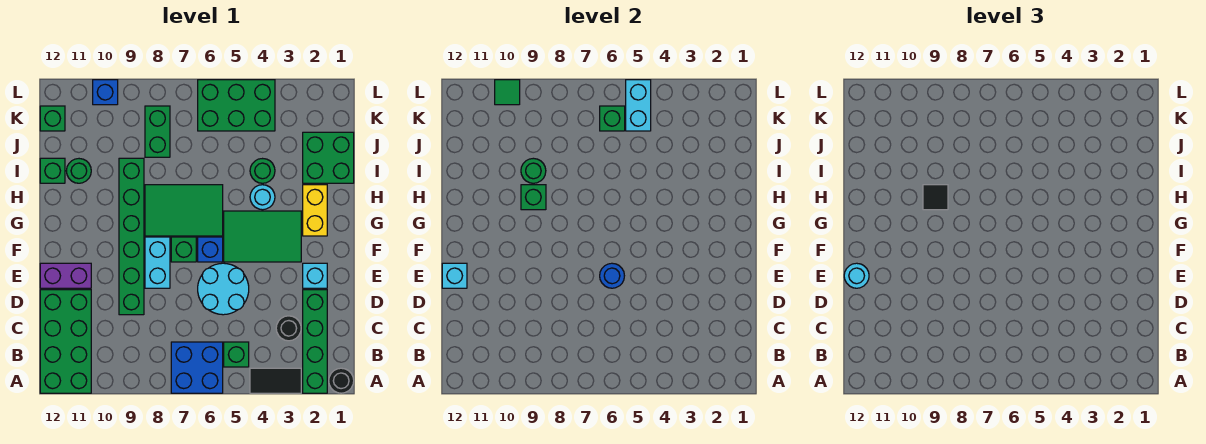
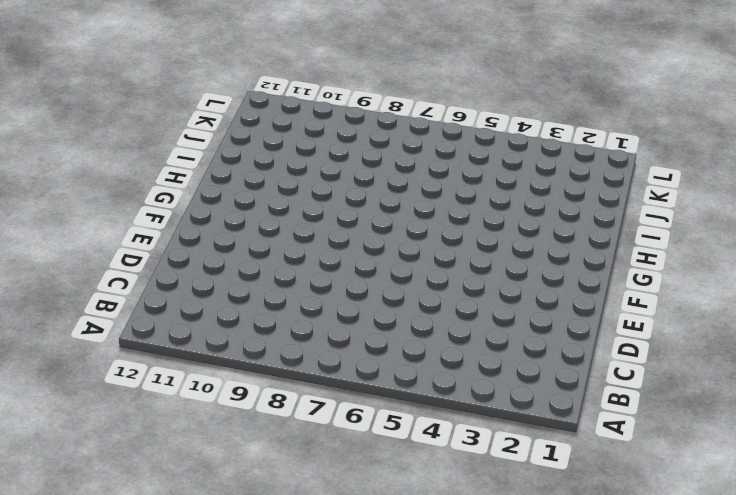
none -> black round brick A1 level 1
none -> green brick A2:D2 level 1
none -> black tile A3:A4 level 1
none -> blue brick A6:B7 level 1

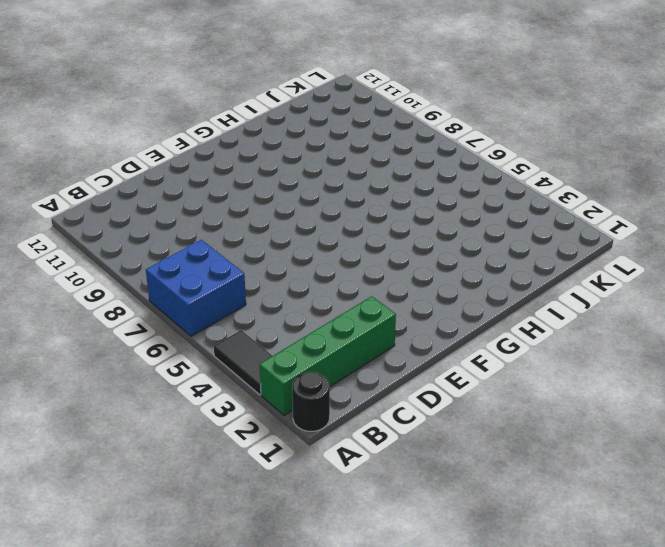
none -> green brick A11:D12 level 1
none -> green brick B5 level 1
none -> black round brick C3 level 1
none -> cyan round brick D5:E6 level 1

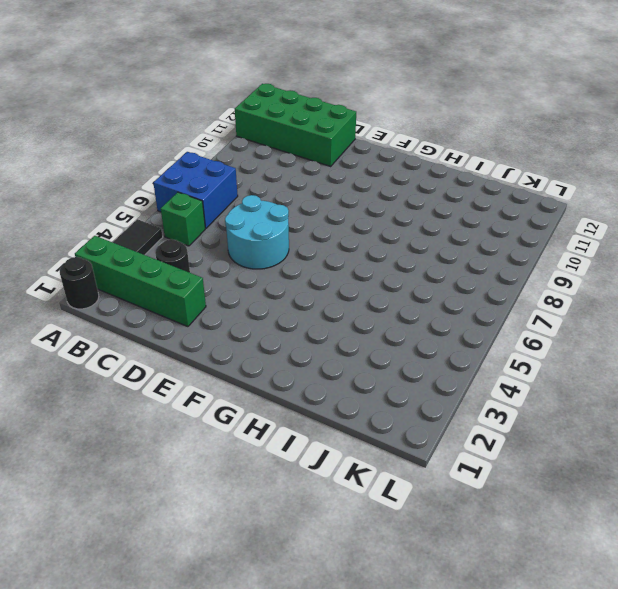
none -> green brick D9:I9 level 1
none -> cyan brick E2 level 1
none -> cyan brick E8:F8 level 1
none -> purple brick E11:E12 level 1

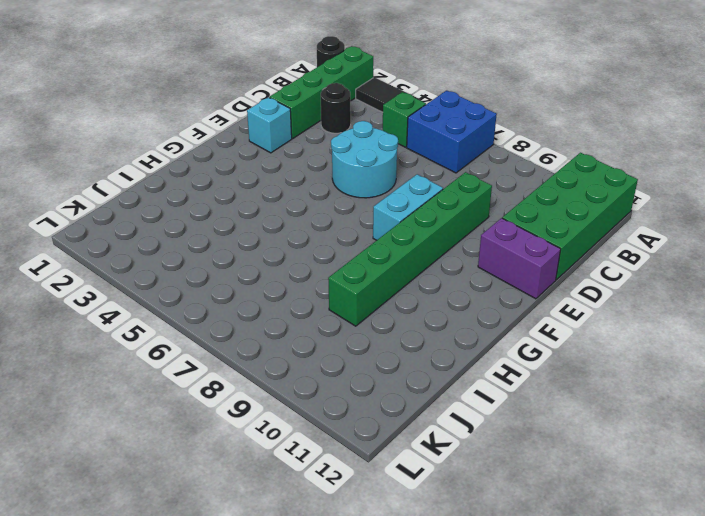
none -> green tile F3:G5 level 1
none -> blue brick F6 level 1
none -> green brick F7 level 1
none -> yellow brick G2:H2 level 1

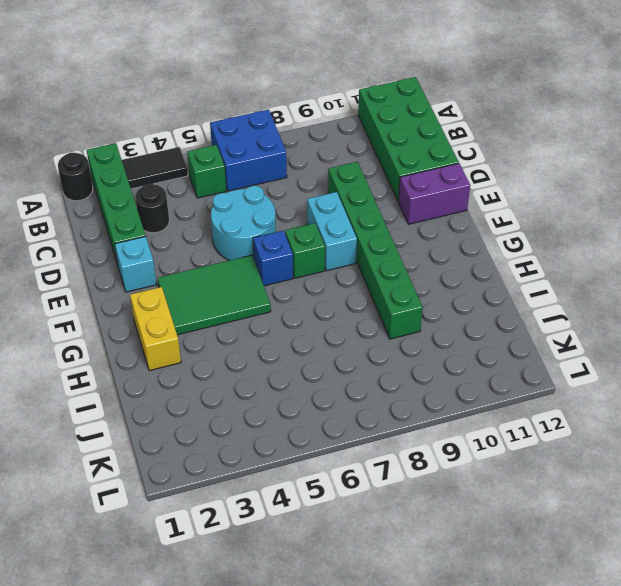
none -> green tile G6:H8 level 1
none -> cyan round brick H4 level 1
none -> green brick I1:J2 level 1
none -> green round brick I4 level 1

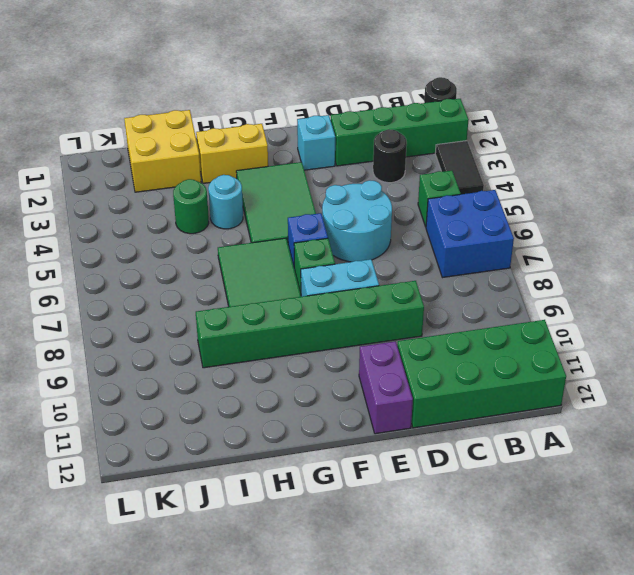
yellow brick I1:J2 level 1 -> green brick I1:J2 level 1
none -> green round brick I11 level 1
none -> green brick I12 level 1
none -> green brick J8:K8 level 1
none -> green brick K4:L6 level 1

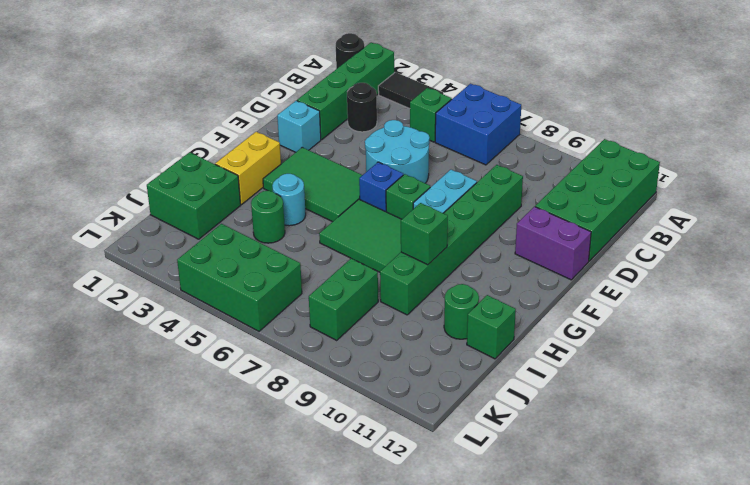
none -> green brick K12 level 1
none -> blue brick L10 level 1
none -> blue round brick E6 level 2
none -> cyan brick E12 level 2

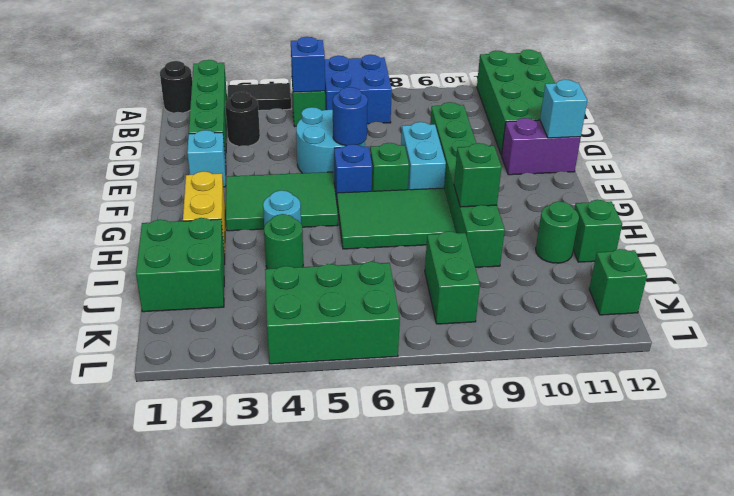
blue brick B5 level 2 -> blue brick L10 level 1
none -> green round brick I9 level 2
none -> cyan brick K5:L5 level 2
none -> green brick K6 level 2
none -> green tile L10 level 2

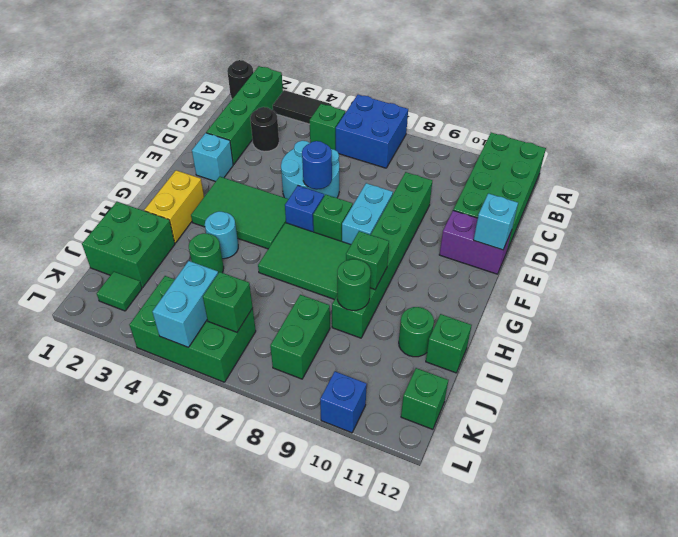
green tile K2 level 1 -> green tile L10 level 2
none -> cyan round brick E12 level 3
none -> black tile H9 level 3

